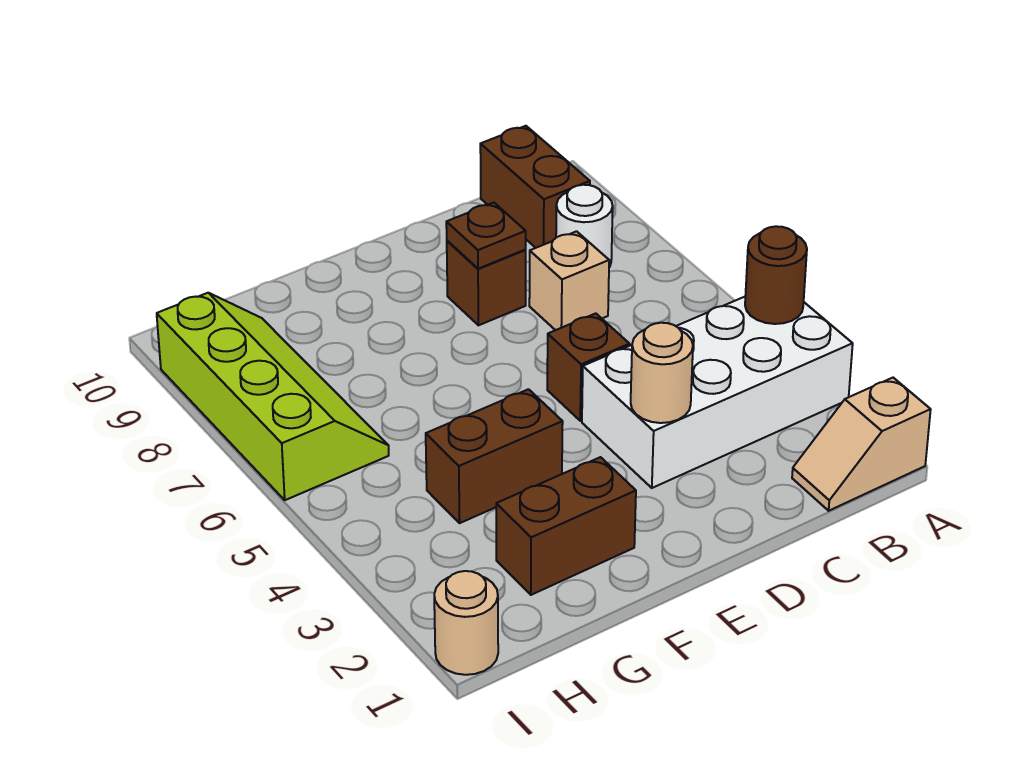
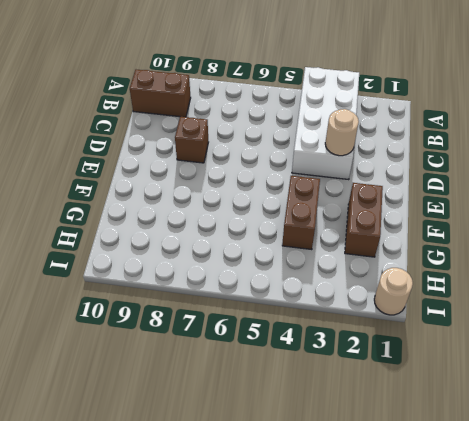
none -> tan slope A1:B1 level 1 top A
none -> white round brick B8 level 1
none -> tan brick C7 level 1

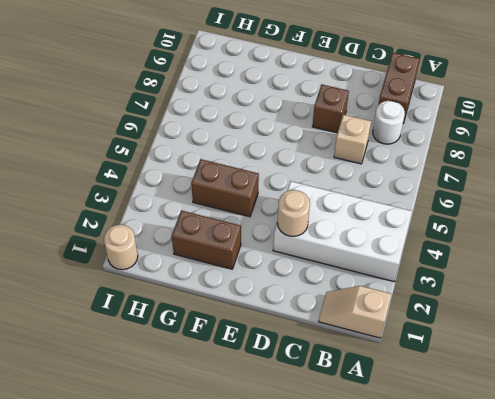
none -> brown brick D5 level 1
none -> lime slope H6:I9 level 1 top I
none -> brown round brick A4 level 2

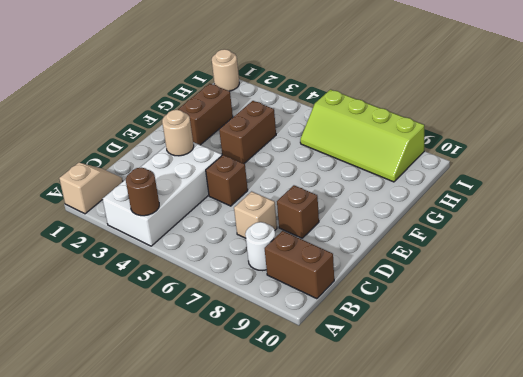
none -> brown plate D8 level 2

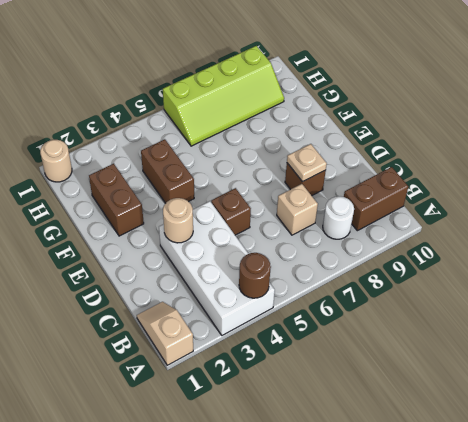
tan plate D8 level 2 -> brown plate D8 level 2

